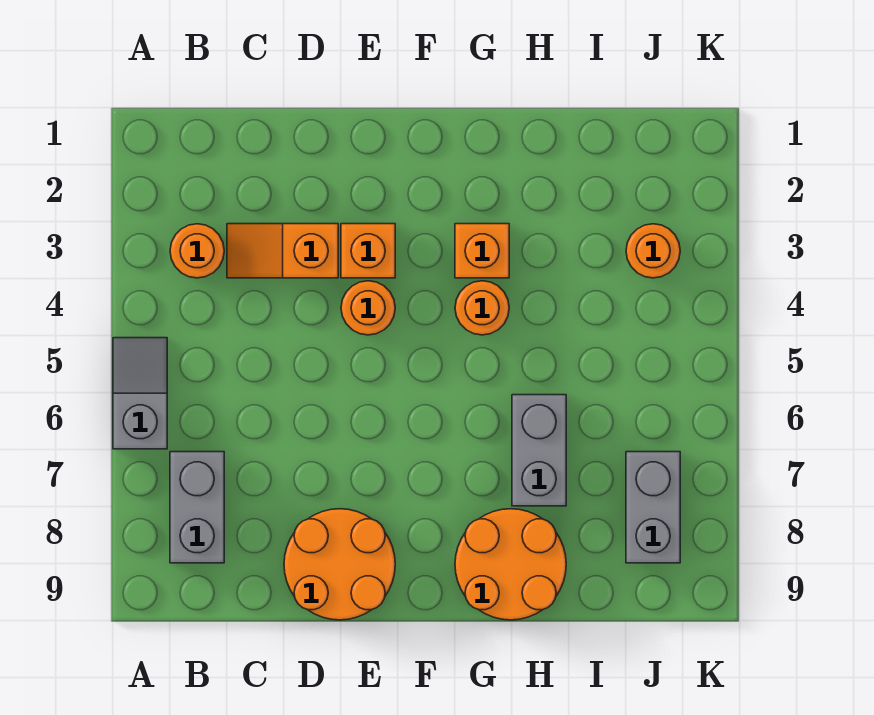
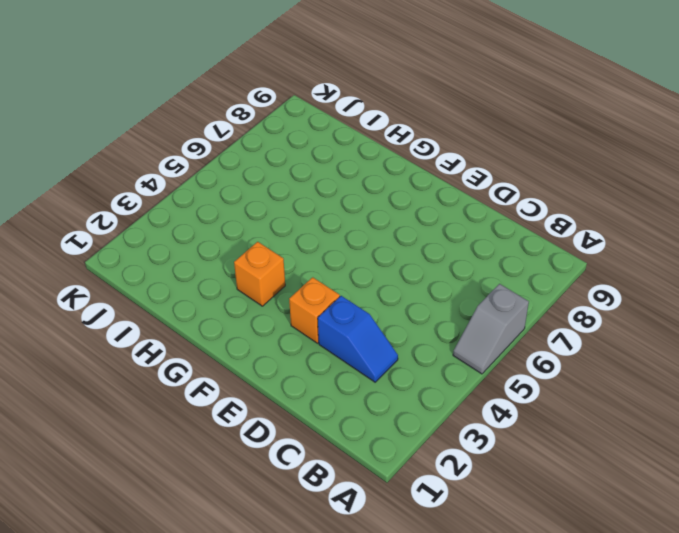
blue slope C3:D3 level 1 top D -> orange slope C3:D3 level 1 top D
none -> orange round brick B3 level 1
none -> grey brick B7:B8 level 1
none -> orange round brick D8:E9 level 1

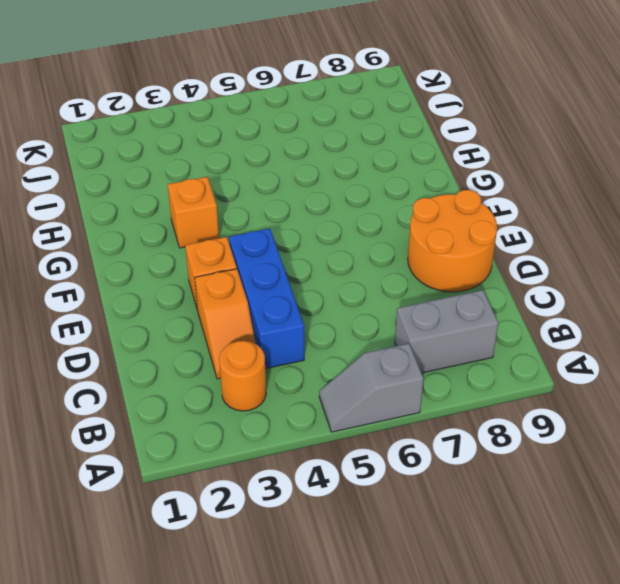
blue brick C4:E4 level 1 -> orange round brick E4 level 1
none -> orange round brick G4 level 1
none -> orange round brick G8:H9 level 1
none -> grey brick H6:H7 level 1

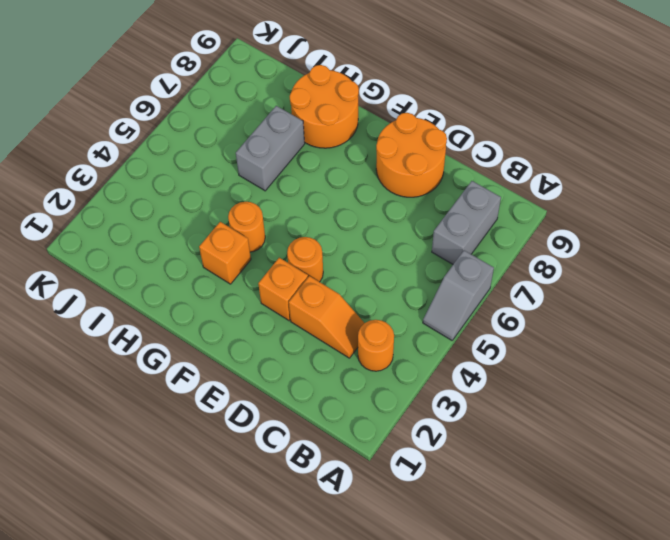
none -> orange round brick J3 level 1
none -> grey brick J7:J8 level 1

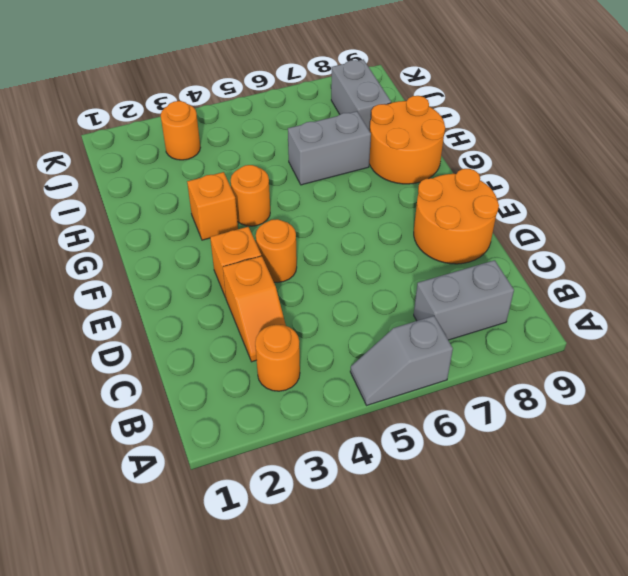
grey brick I8:J8 level 1 -> grey brick J7:J8 level 1

